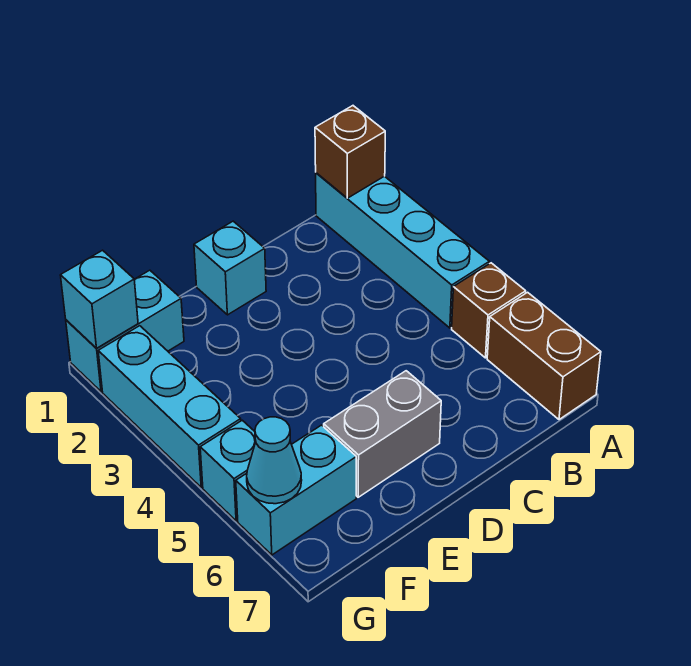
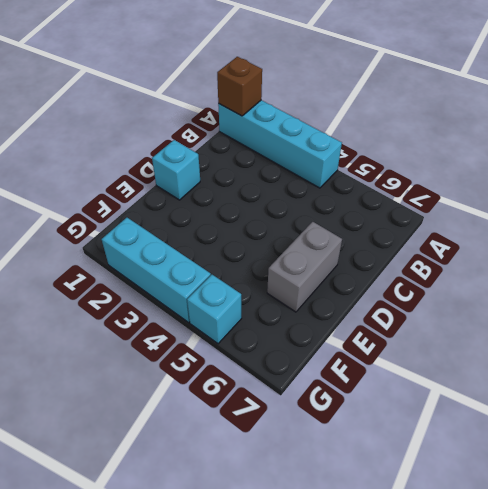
none -> brown brick A5 level 1
none -> brown brick A6:A7 level 1
none -> cyan brick F1:G1 level 1

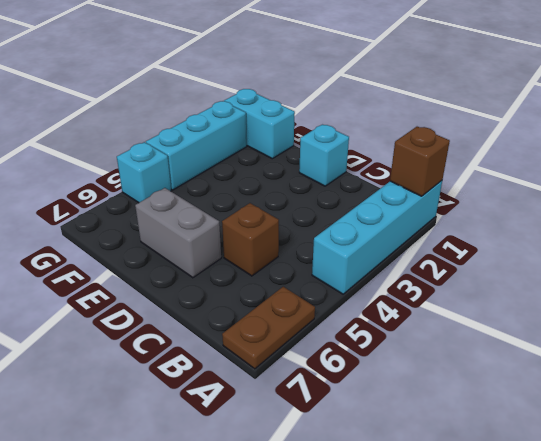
brown plate A6:A7 level 1 -> brown brick A6:A7 level 1
brown brick C5 level 1 -> brown brick A5 level 1
none -> cyan brick F6:G6 level 1
none -> cyan brick G1 level 2
none -> cyan cone G6 level 2

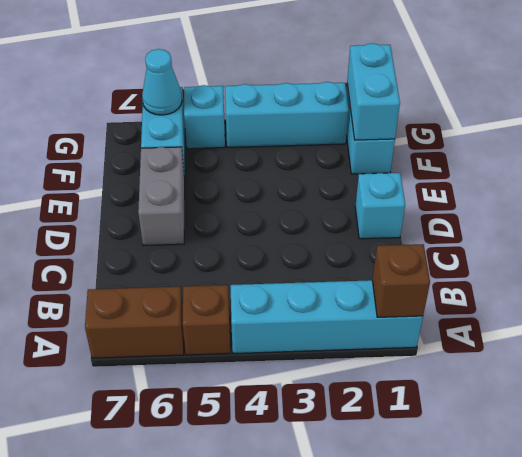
cyan brick F1:G1 level 2 -> cyan brick G1 level 2

